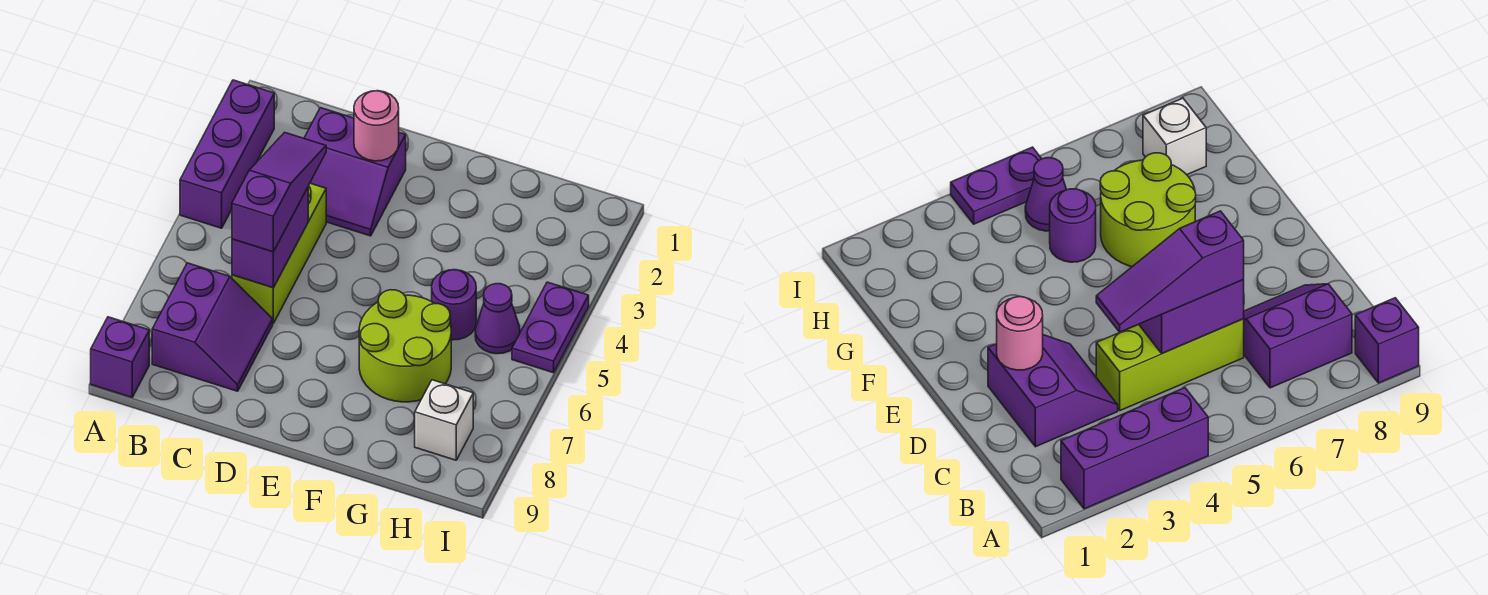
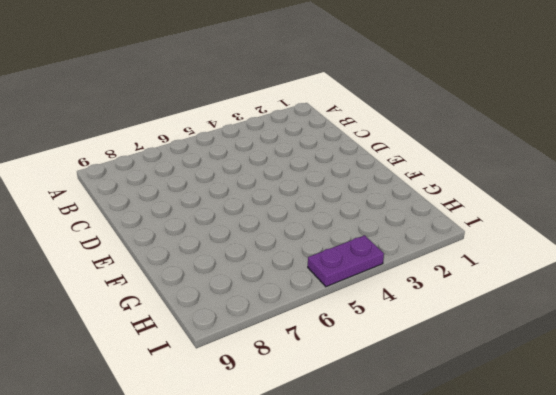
none -> purple brick A2:A4 level 1
none -> purple brick A9 level 1
none -> purple slope B7:C8 level 1 top B

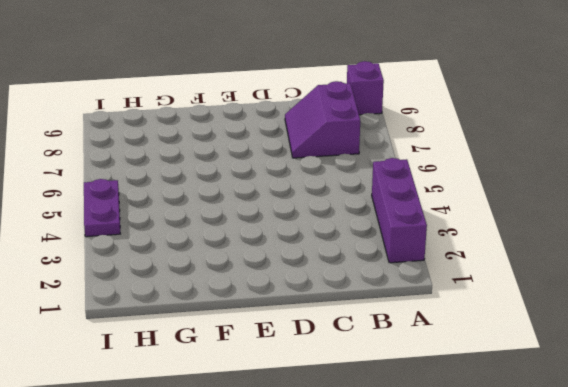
none -> purple slope C2:D3 level 1 top 2
none -> lime brick C4:C6 level 1
none -> lime round brick F6:G7 level 1

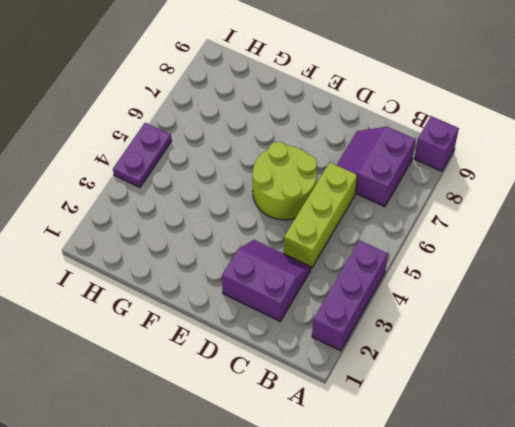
lime round brick D5:E6 level 1 -> lime round brick F6:G7 level 1
none -> purple round brick G5 level 1
none -> purple cone H5 level 1
none -> white brick H8 level 1

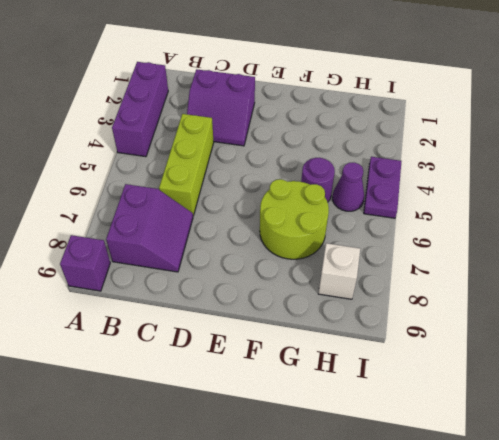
none -> purple brick C5:C6 level 2
none -> pink round brick D2 level 2
none -> purple slope C4:C6 level 3 top 6

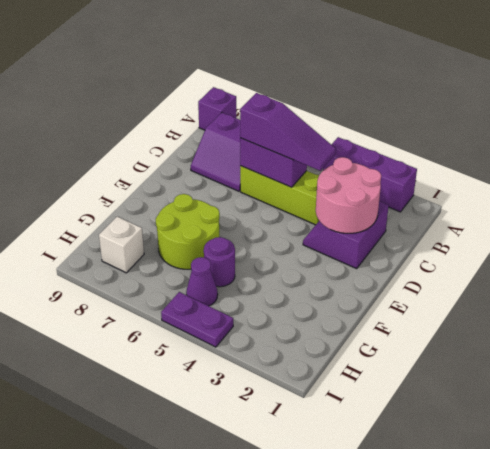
pink round brick C2:D3 level 2 -> pink round brick D2 level 2

